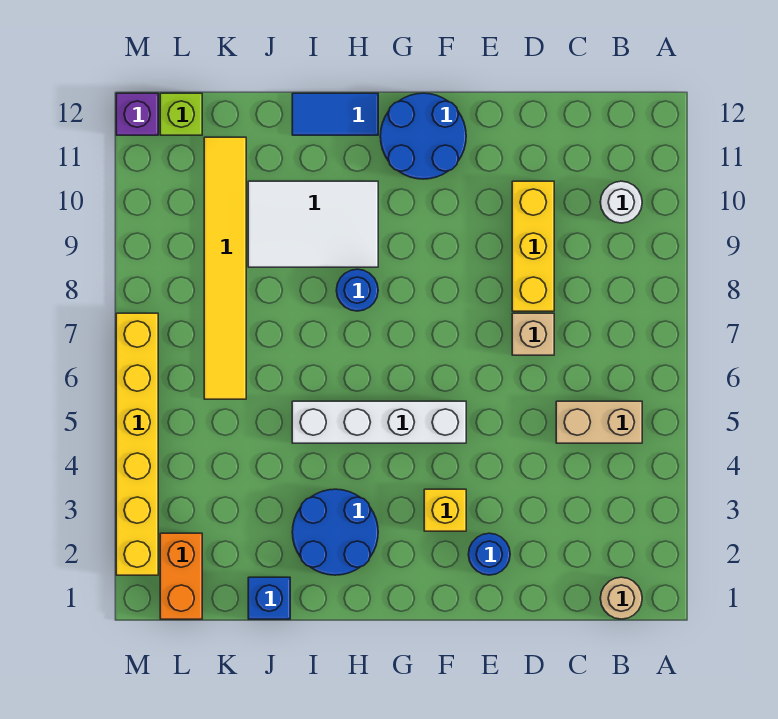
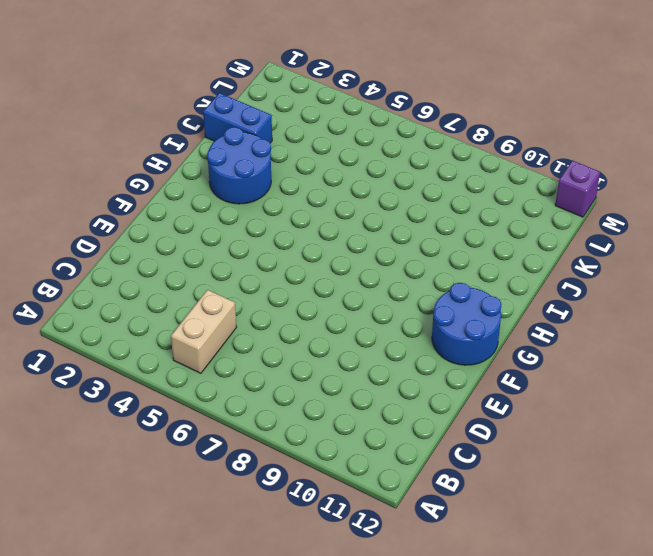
blue brick J1:J2 level 1 -> blue brick J1 level 1
none -> tan round brick B1 level 1
none -> white round brick B10 level 1
none -> tan brick D7 level 1

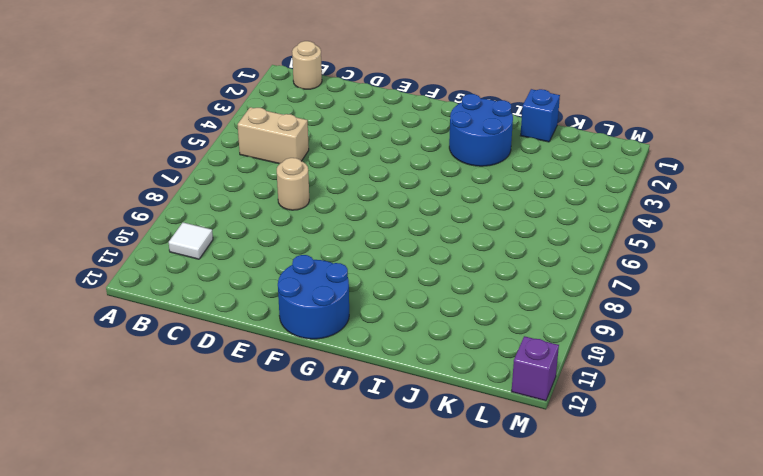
white tile B10 level 1 -> white round brick B10 level 1
tan round brick D7 level 1 -> tan brick D7 level 1
none -> yellow brick D8:D10 level 1
none -> blue round brick E2 level 1
none -> yellow brick F3 level 1

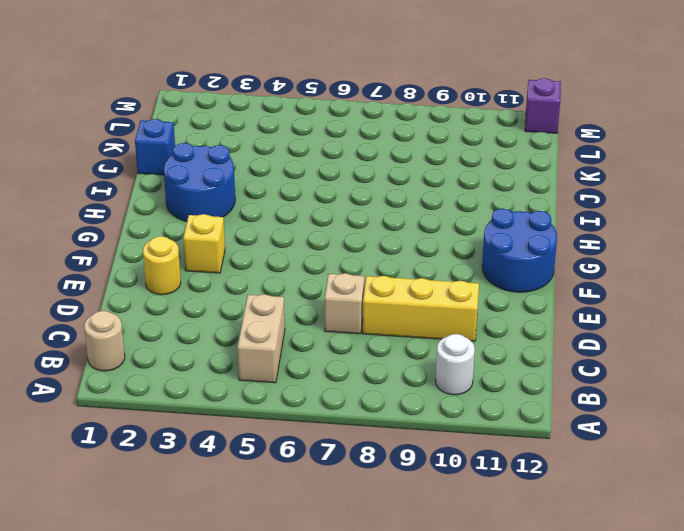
yellow round brick E2 level 1 -> blue round brick E2 level 1
none -> white brick F5:I5 level 1
none -> blue round brick H8 level 1
none -> white tile H9:J10 level 1

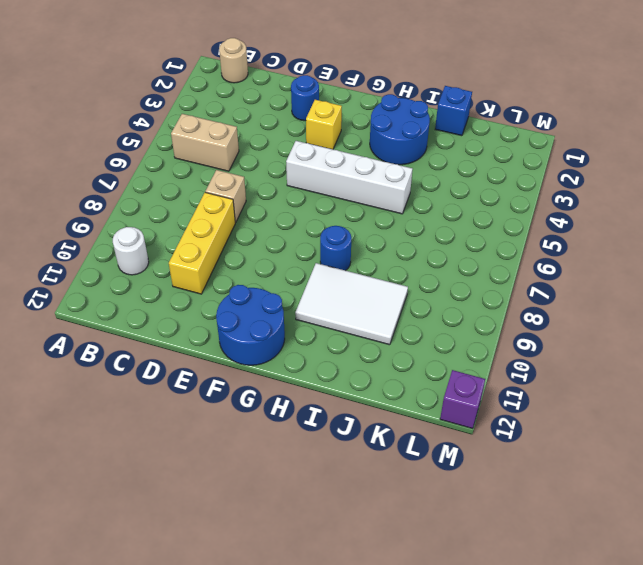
none -> blue tile H12:I12 level 1
none -> yellow tile K6:K11 level 1
none -> orange brick L1:L2 level 1

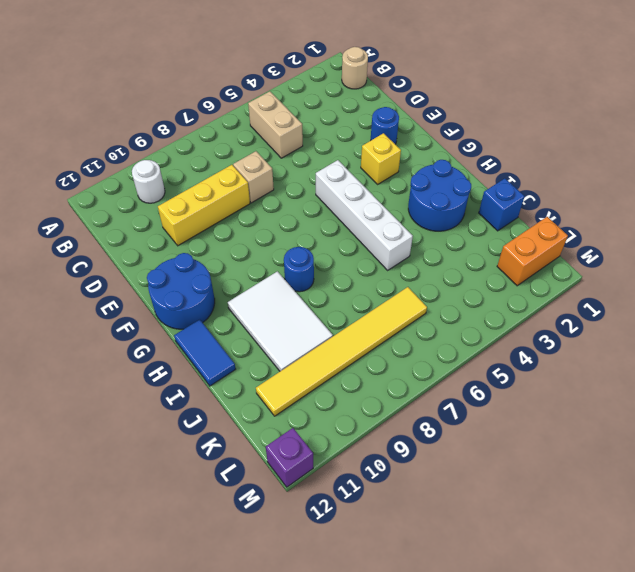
none -> lime brick L12 level 1
none -> yellow brick M2:M7 level 1

